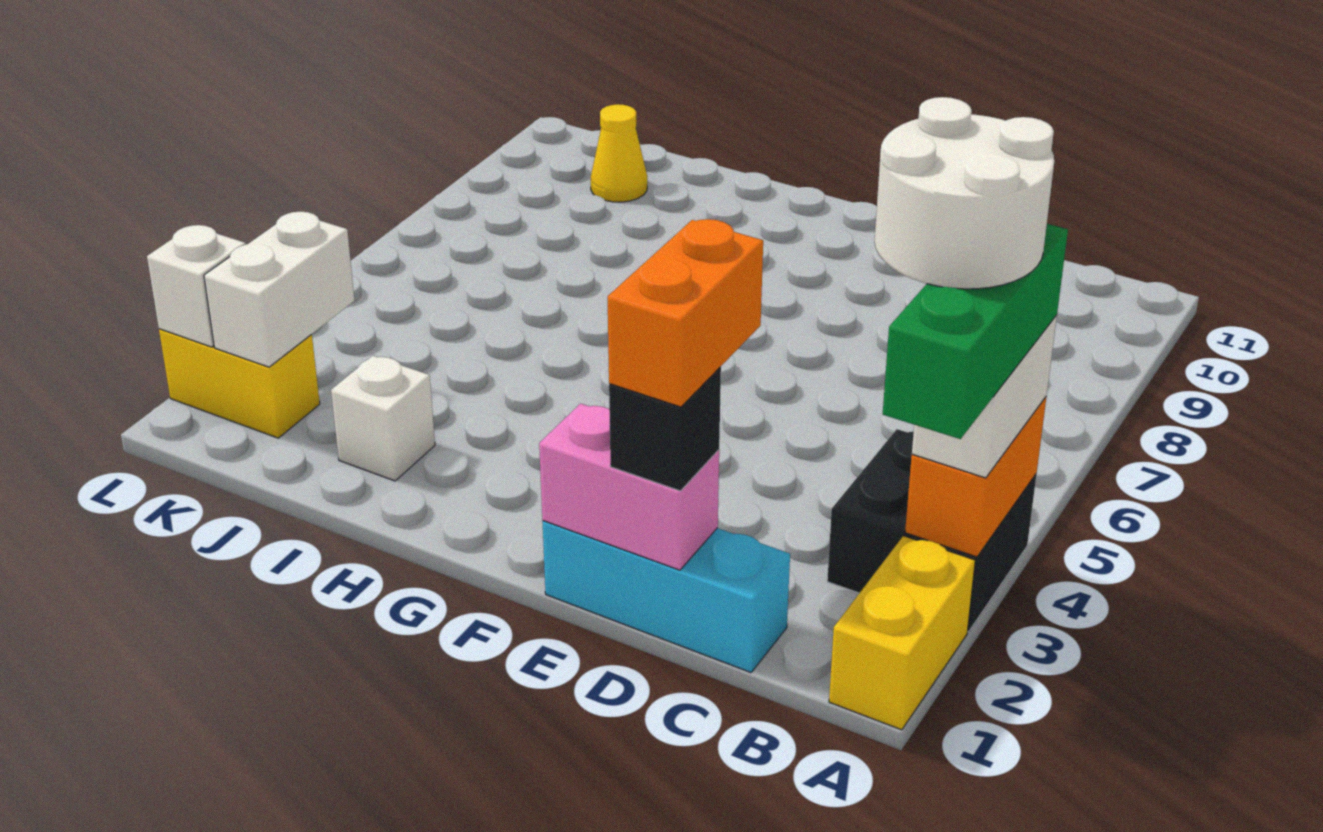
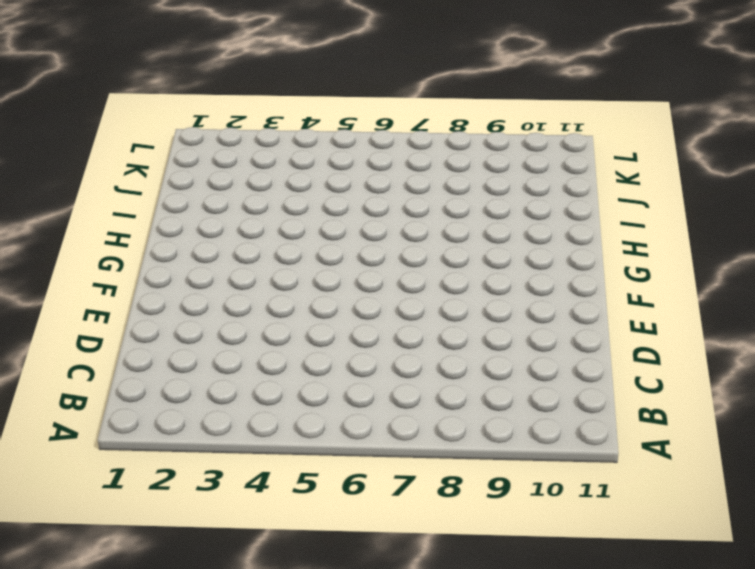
none -> yellow brick A1:A2 level 1
none -> black brick A3:B4 level 1
none -> cyan brick C1:E1 level 1

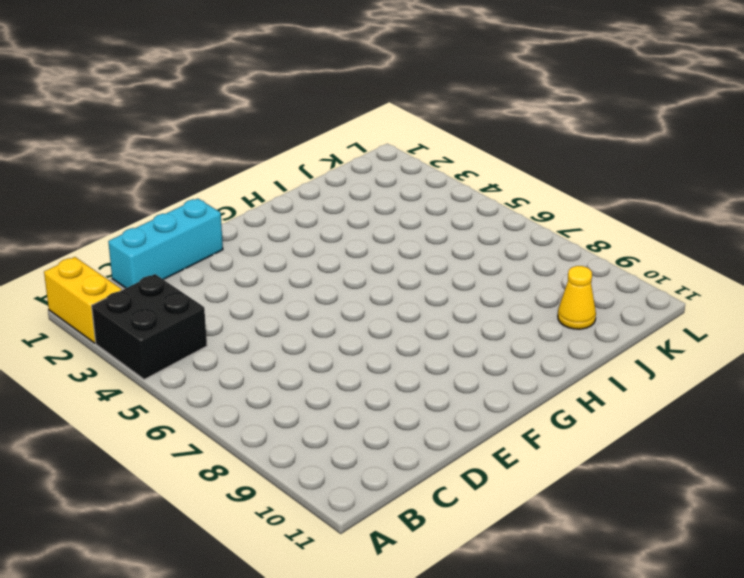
none -> white brick I2 level 1
none -> yellow brick K2:L2 level 1
none -> orange brick A3:A4 level 2

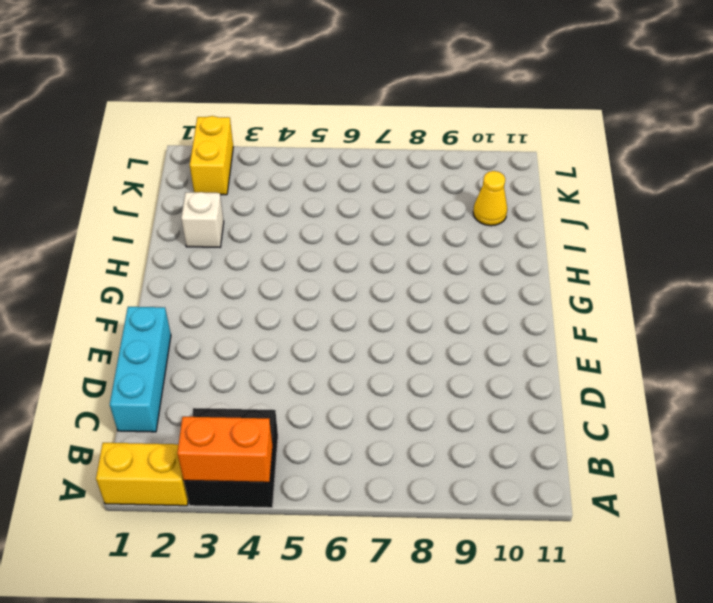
none -> pink brick D1:E1 level 2
none -> white brick K2:K3 level 2
none -> white brick L2 level 2

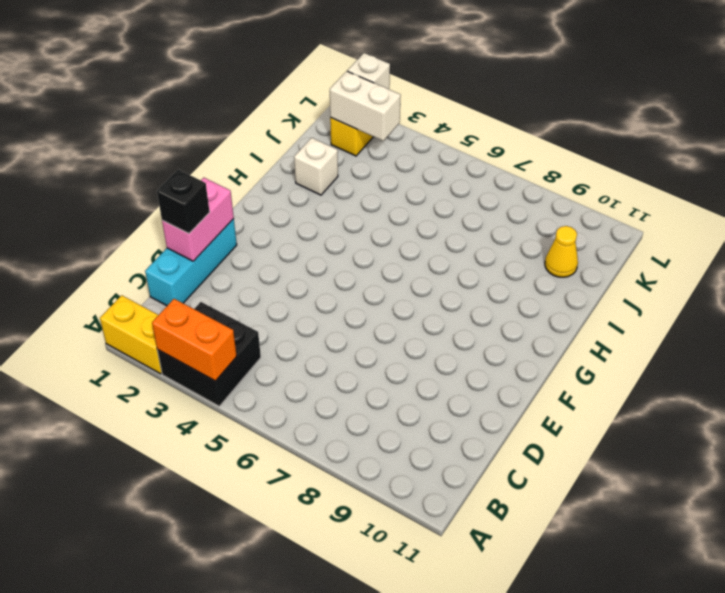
none -> white brick A3:A4 level 3
none -> green brick A2:A4 level 4
none -> orange brick D1:D2 level 4

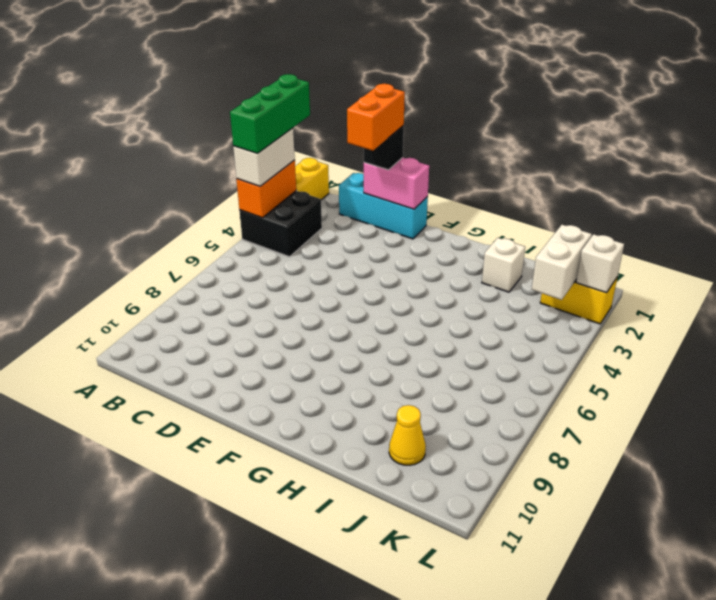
none -> white round brick A3:B4 level 5

